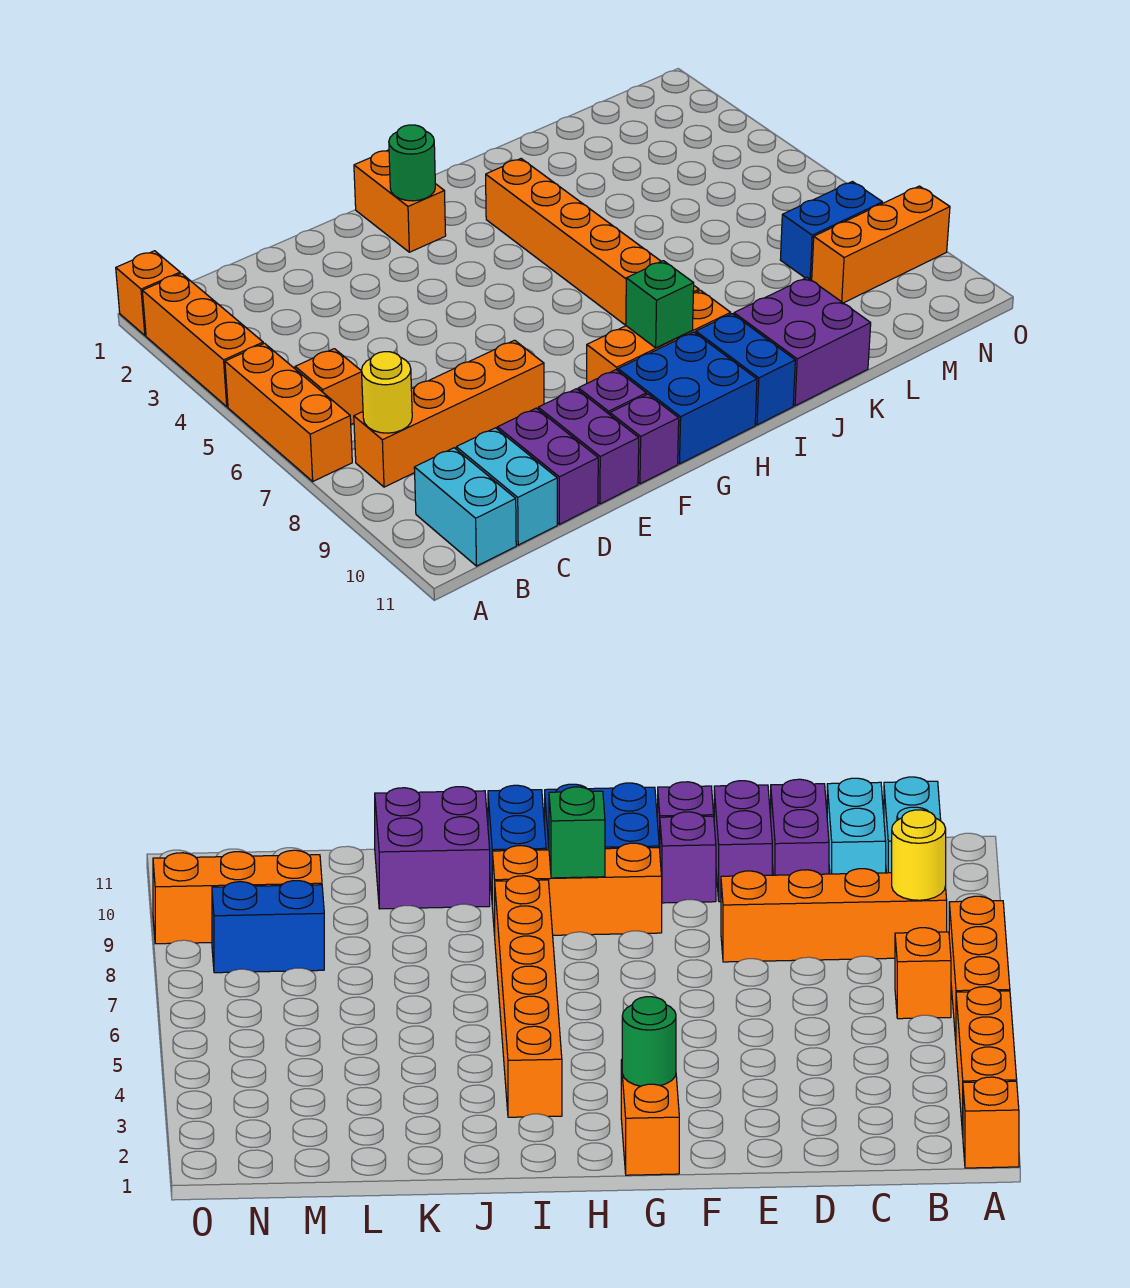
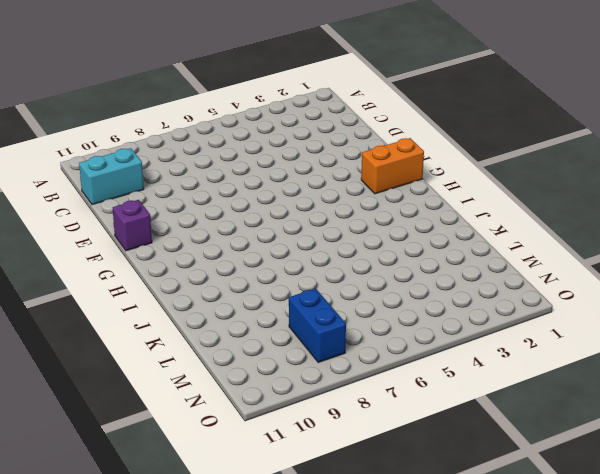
none -> orange brick A1 level 1
none -> orange brick A2:A4 level 1
none -> orange brick A5:A7 level 1

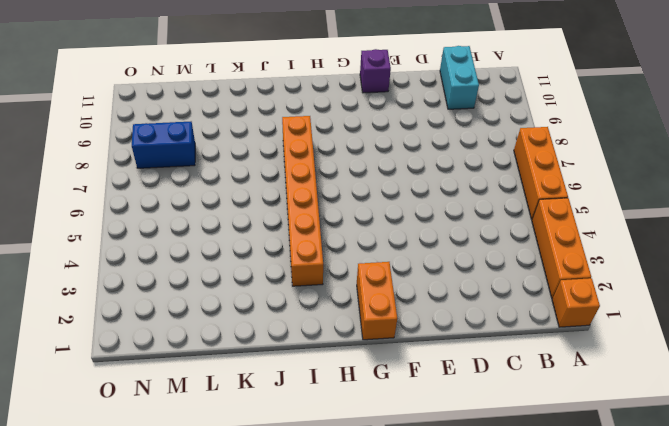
none -> orange brick B6 level 1
none -> orange brick B8:E8 level 1
none -> cyan brick B10:B11 level 1

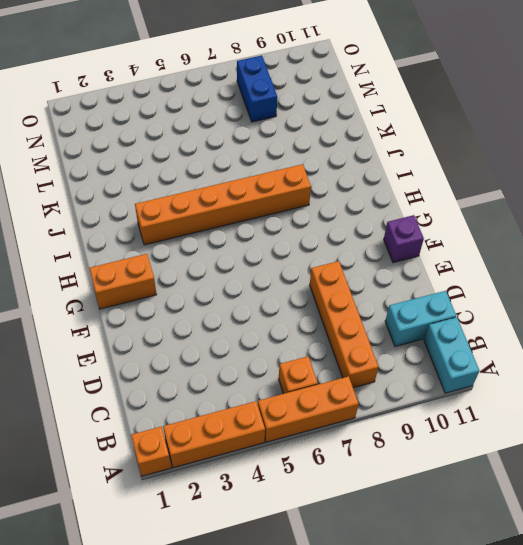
cyan brick A11:B11 level 1 -> cyan brick B10:B11 level 1
none -> purple brick D10:D11 level 1
none -> purple brick E10:E11 level 1
none -> purple brick F10 level 1

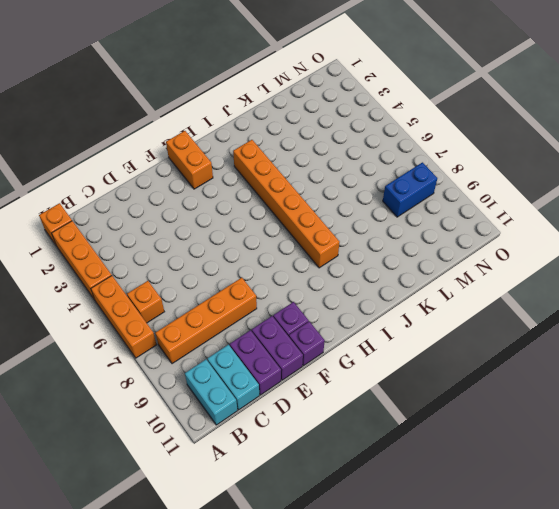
none -> orange brick G9:I9 level 1
none -> blue brick G10:H11 level 1
none -> blue brick I10:I11 level 1

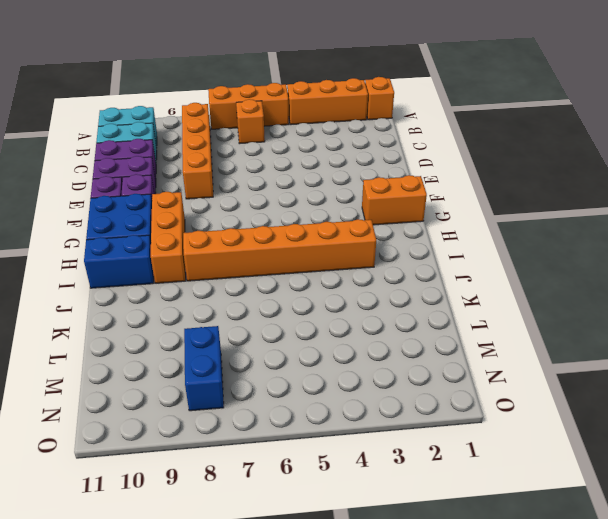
none -> purple brick J10:K11 level 1
none -> orange brick M9:O9 level 1
none -> yellow round brick B8 level 2

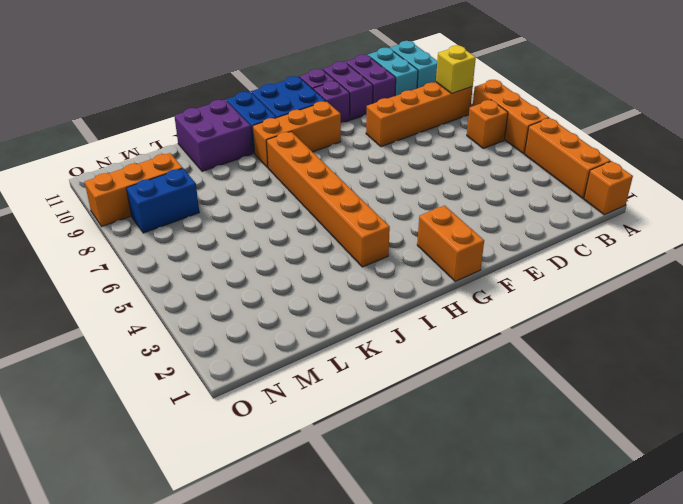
yellow brick B8 level 2 -> yellow round brick B8 level 2
none -> green round brick G2 level 2
none -> green brick H9 level 2

